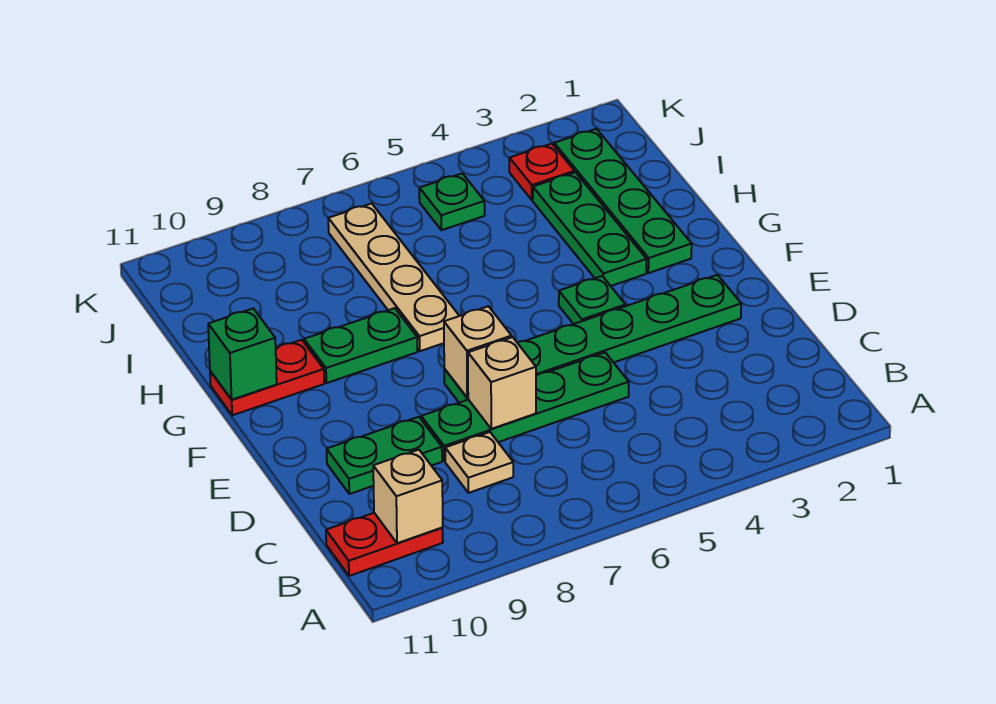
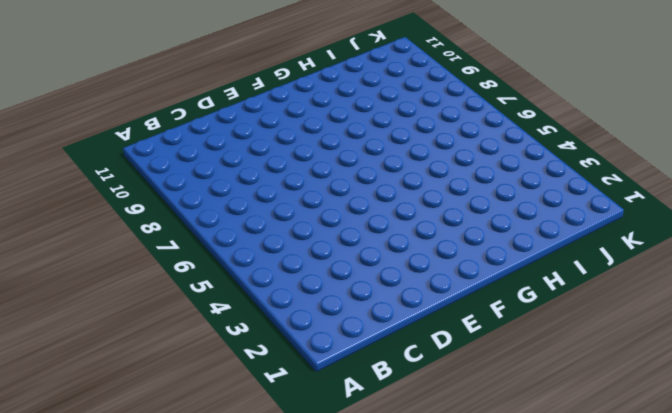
none -> red plate B10:B11 level 1
none -> tan plate C8 level 1
none -> green plate D5:D8 level 1

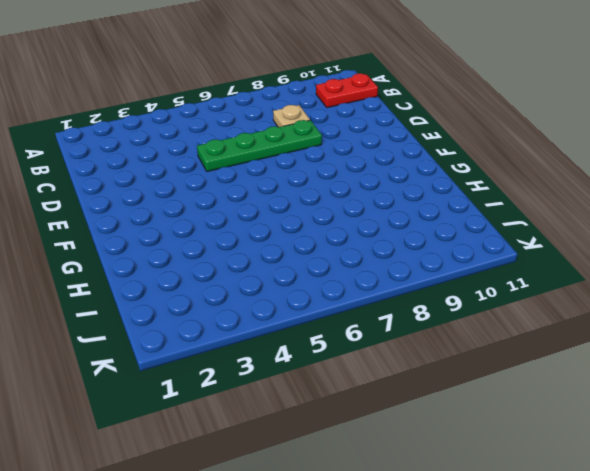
none -> green plate D9:D10 level 1
none -> green plate E2:E7 level 1
none -> green plate F4 level 1

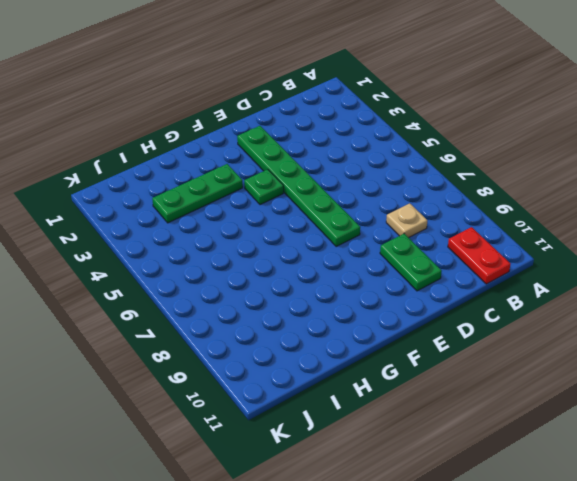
none -> green plate D5:D8 level 1
none -> green plate G2:J2 level 1
none -> tan plate G7:J7 level 1

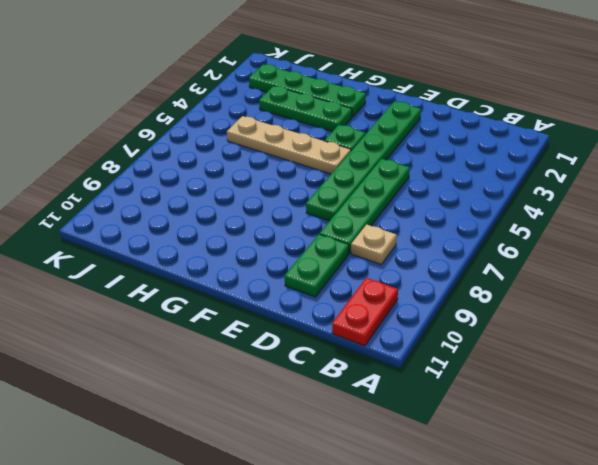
tan plate F5:I5 level 1 -> tan plate G7:J7 level 1
none -> green plate G8:G9 level 1
none -> red plate G10:G11 level 1
none -> red plate J3 level 1

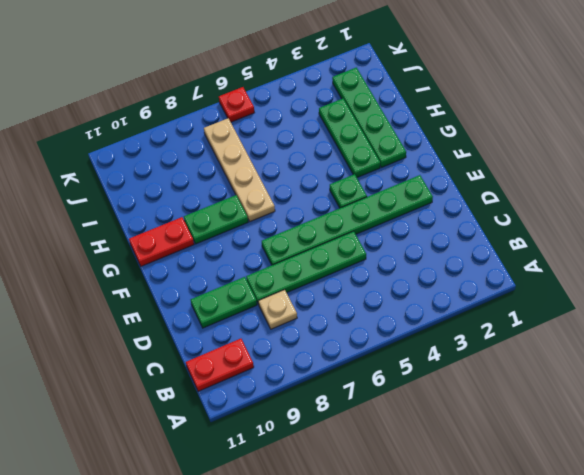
red plate K6 level 1 -> red plate J3 level 1
none -> green plate J5 level 1
none -> tan brick B10 level 2
none -> tan brick D7 level 2

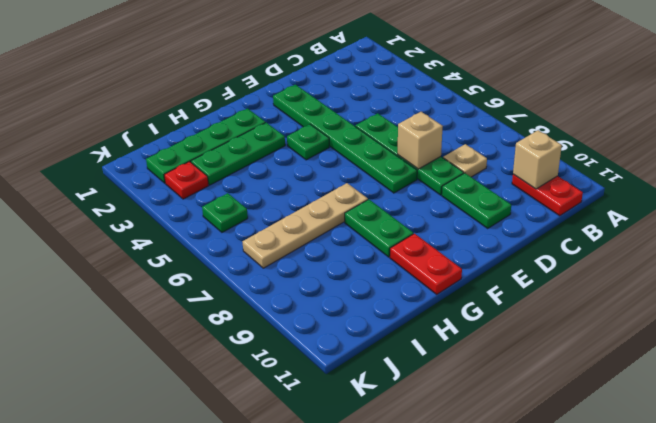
none -> tan brick E7 level 2
none -> green brick G11 level 2

